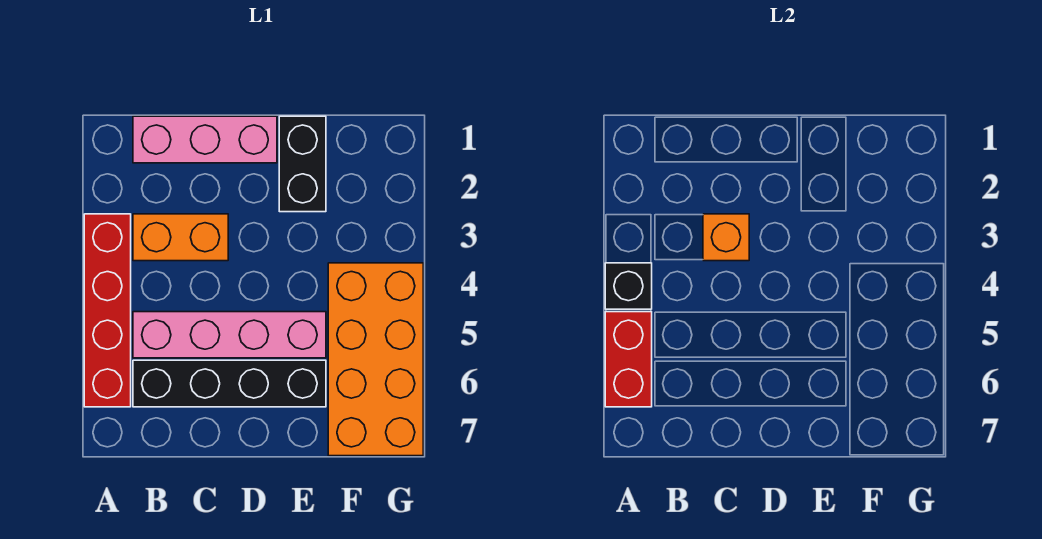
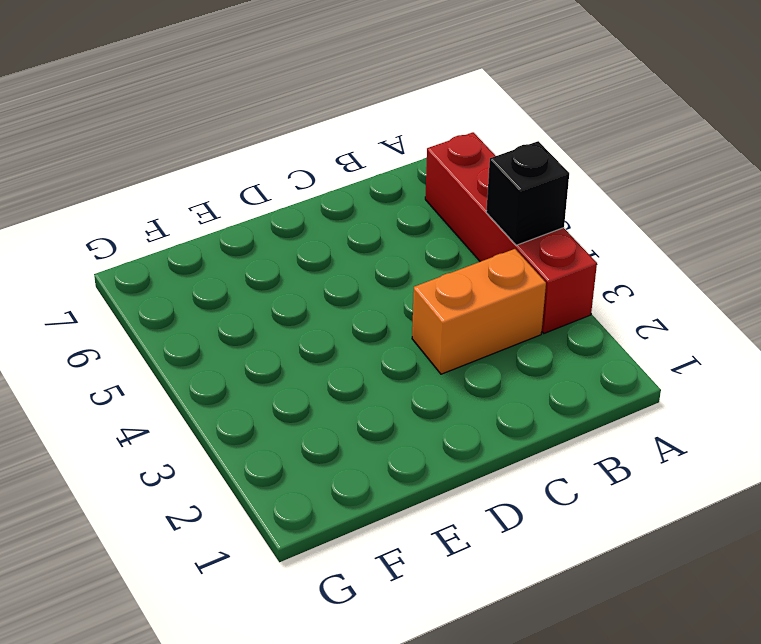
none -> pink brick B1:D1 level 1
none -> pink brick B5:E5 level 1

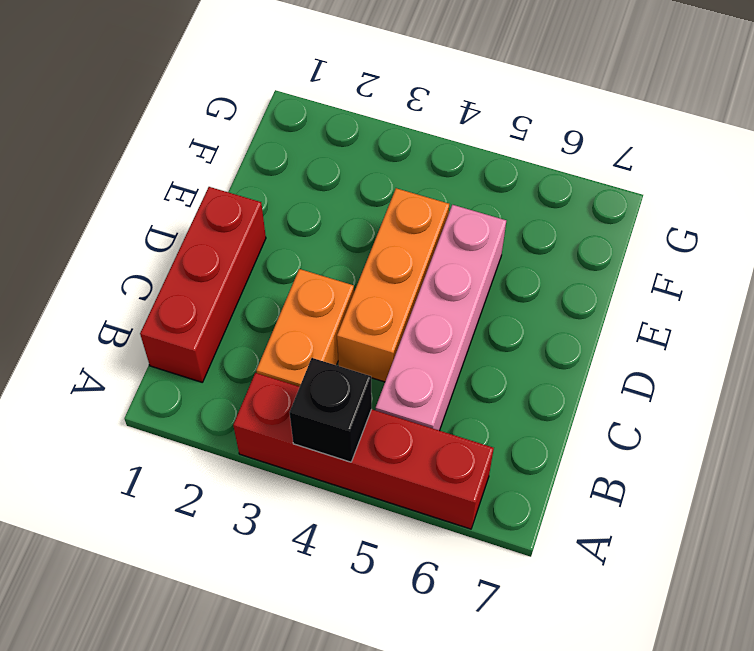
red brick B1:D1 level 1 -> pink brick B1:D1 level 1
orange brick C4:E4 level 1 -> none
none -> black brick B6:E6 level 1
none -> black brick E1:E2 level 1

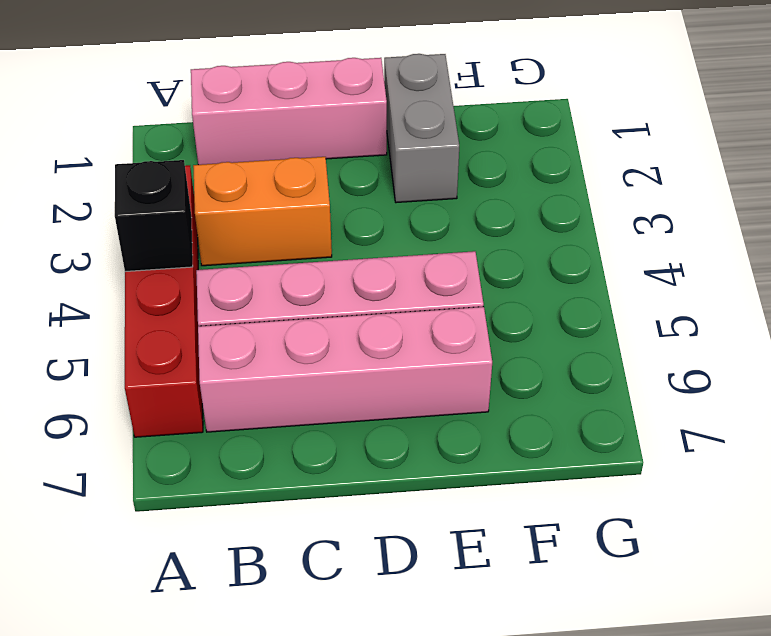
pink brick B6:E6 level 1 -> black brick B6:E6 level 1
grey brick E1:E2 level 1 -> black brick E1:E2 level 1
none -> orange brick F4:G7 level 1
none -> red brick A5:A6 level 2

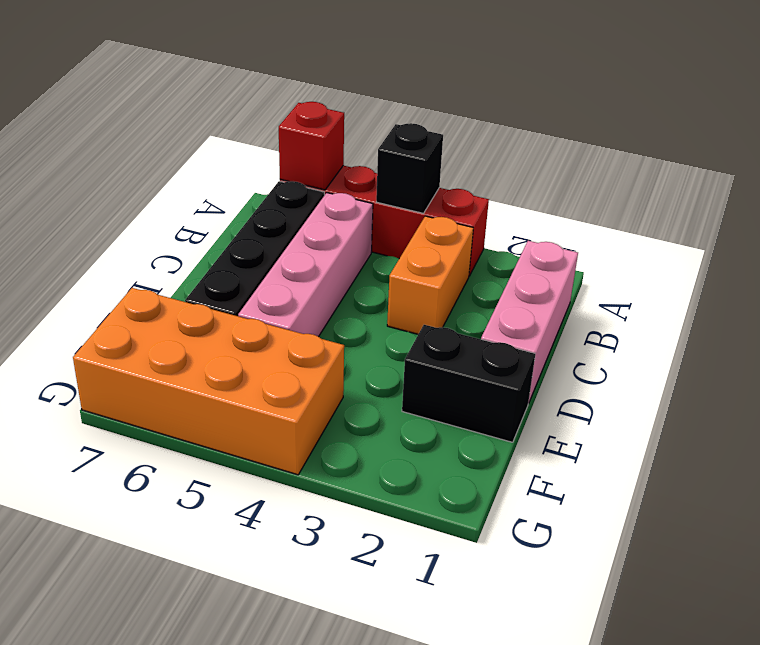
red brick A6 level 2 -> red brick A5:A6 level 2
none -> orange brick C3 level 2

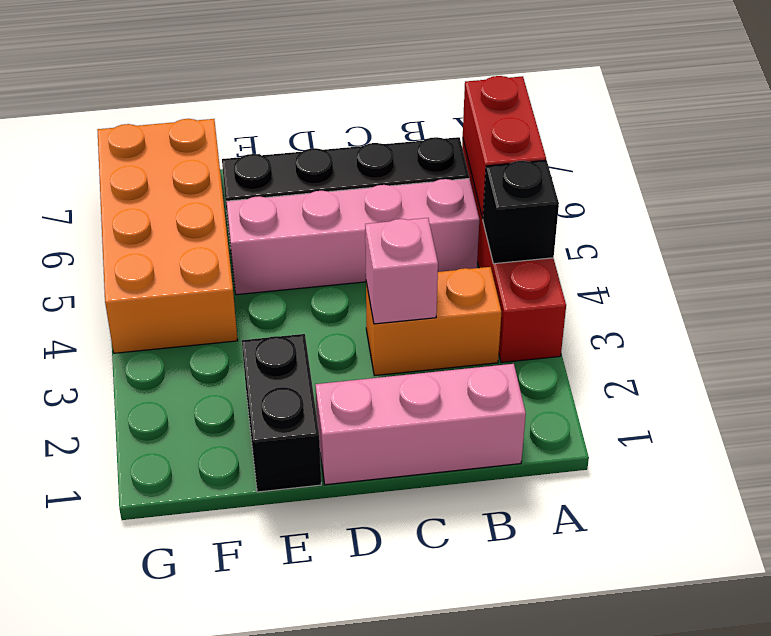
pink brick C3 level 2 -> orange brick C3 level 2

